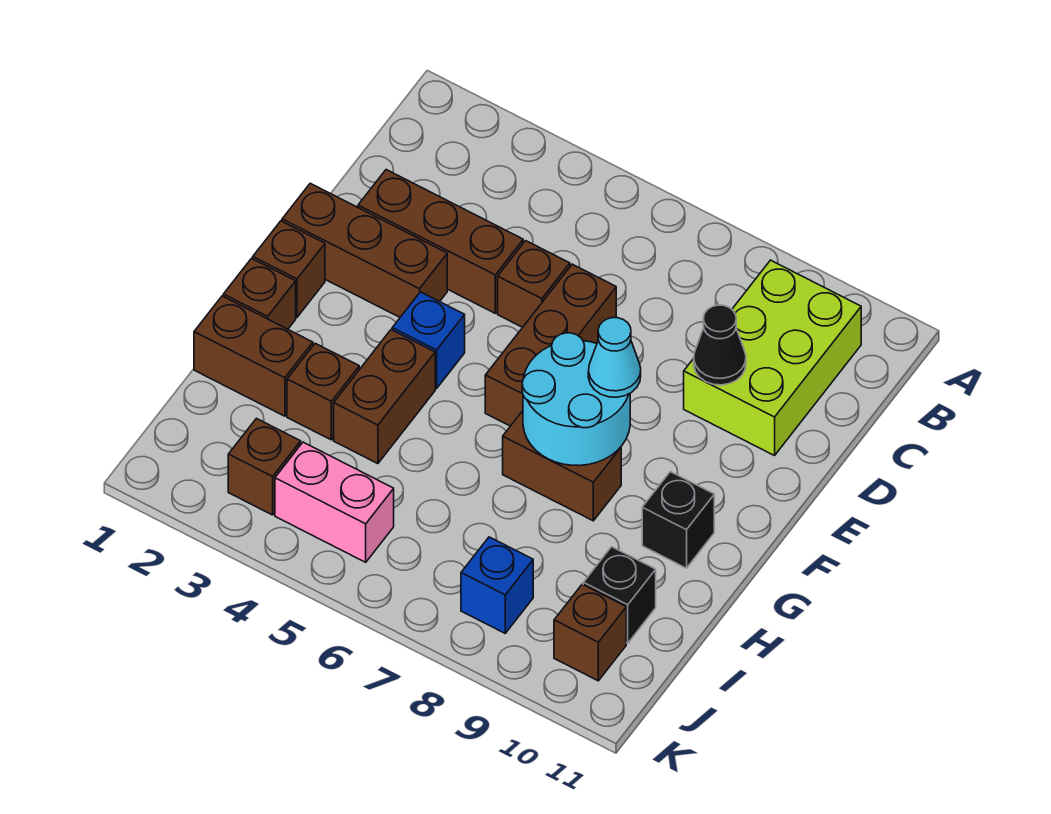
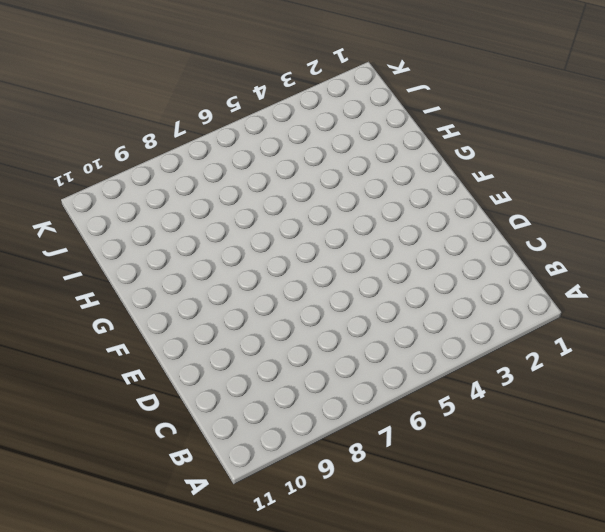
none -> lime brick B9:D10 level 1
none -> brown brick D2:D4 level 1
none -> brown brick D5 level 1

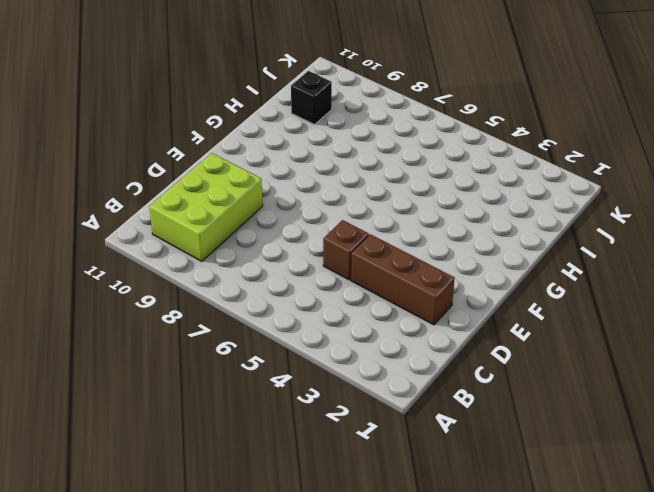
none -> brown brick D6:F6 level 1
none -> brown brick E1:E3 level 1
none -> brown brick F1 level 1

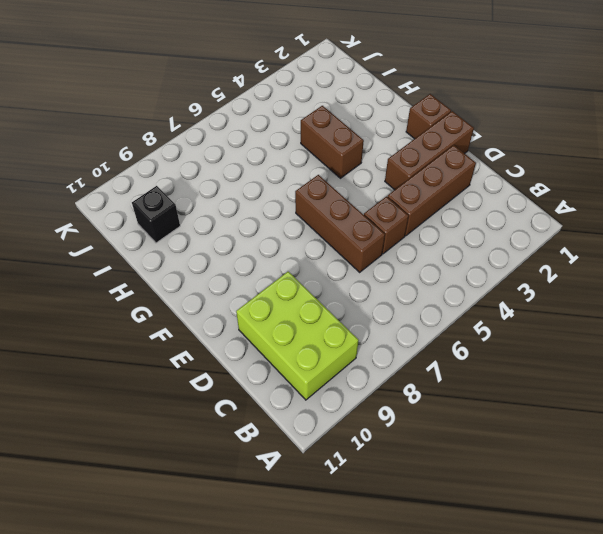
none -> blue brick F4 level 1
none -> brown brick G1 level 1
none -> brown brick G7:G8 level 1

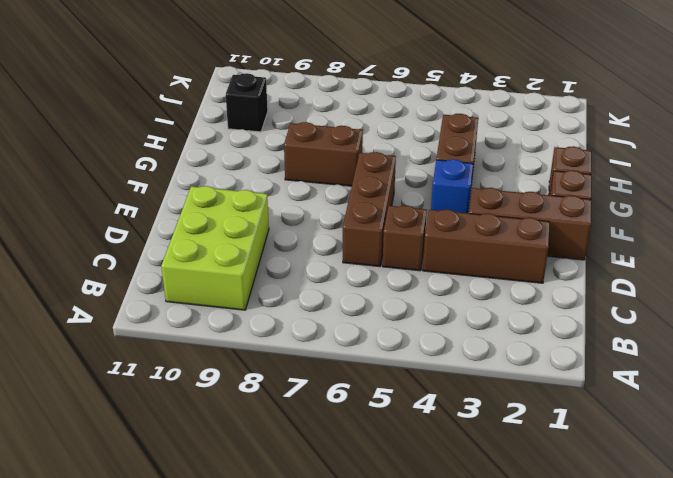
none -> black brick G10 level 1
none -> brown brick H1:H2 level 1
none -> brown brick H3 level 1

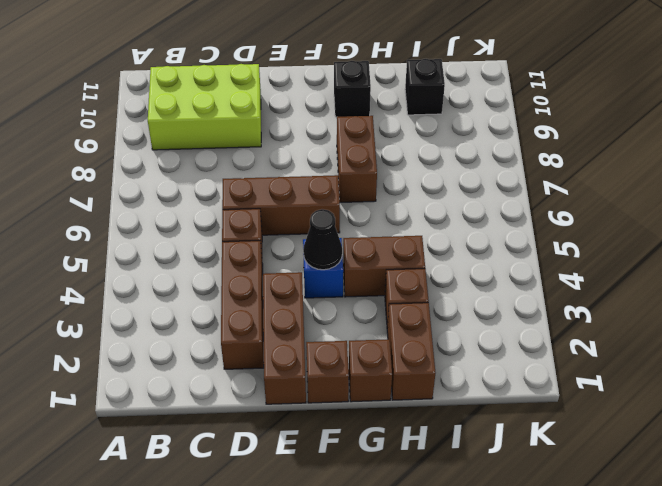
black cone F4 level 2 -> black cone D9 level 2
none -> brown brick J3 level 1
none -> pink brick J4:J5 level 1
none -> blue brick J8 level 1

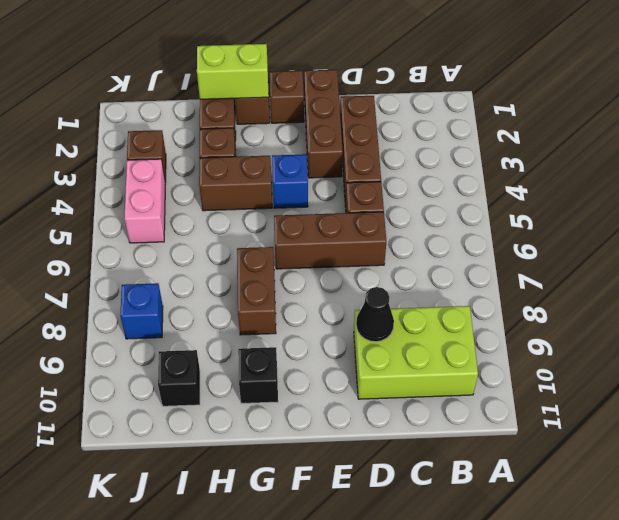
lime brick G1:H1 level 2 -> none
none -> brown brick J10 level 1
none -> cyan round brick F7:G8 level 2
none -> cyan cone F8 level 3

